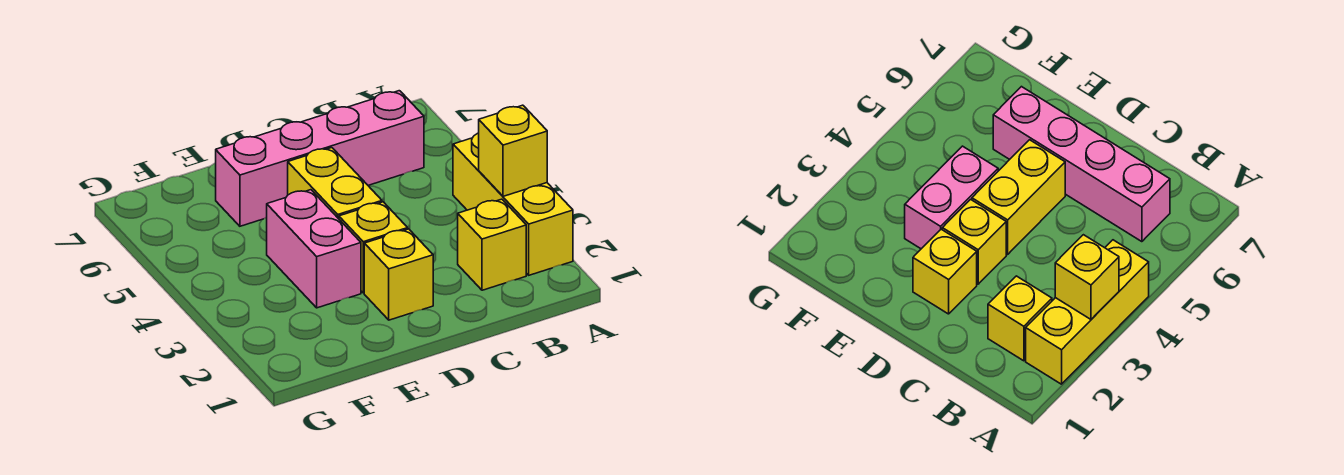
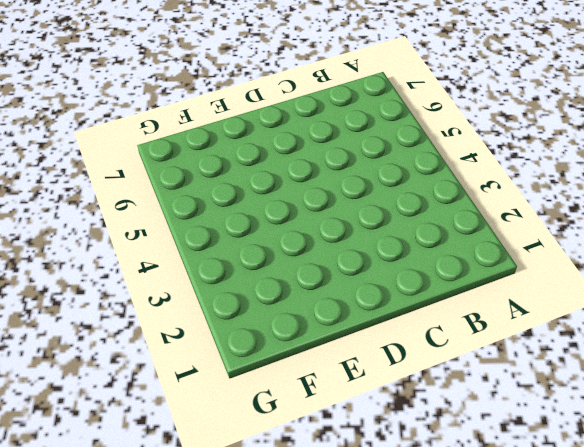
none -> yellow brick A2:A4 level 1
none -> yellow brick B2 level 1

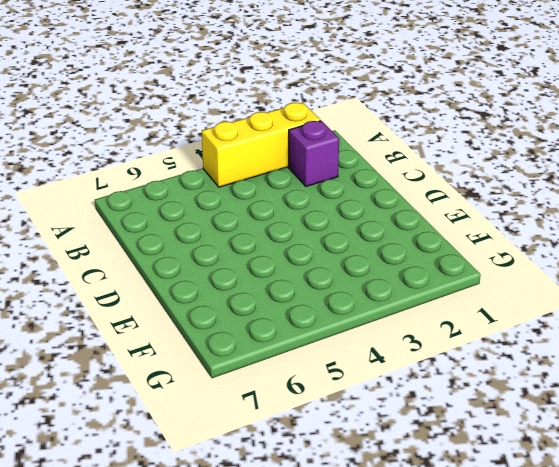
purple brick B2 level 1 -> yellow brick B2 level 1
none -> pink brick B6:E6 level 1
none -> yellow brick D2 level 1

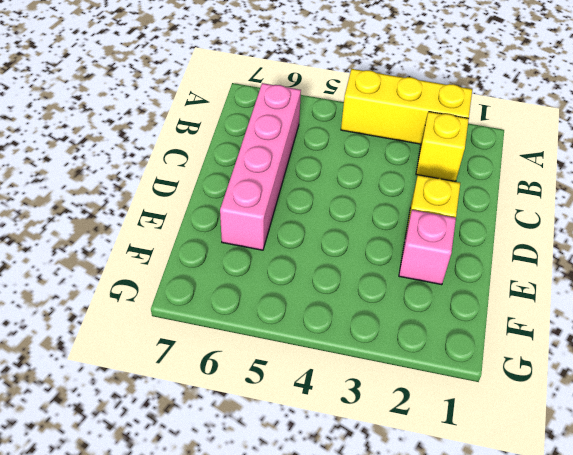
pink brick E2 level 1 -> none
none -> yellow brick D3 level 1
none -> yellow brick D4:D5 level 1

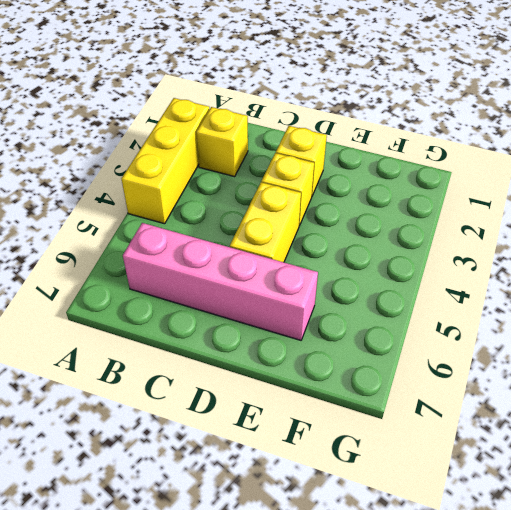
none -> pink brick E3:E4 level 1
none -> yellow brick A3 level 2

